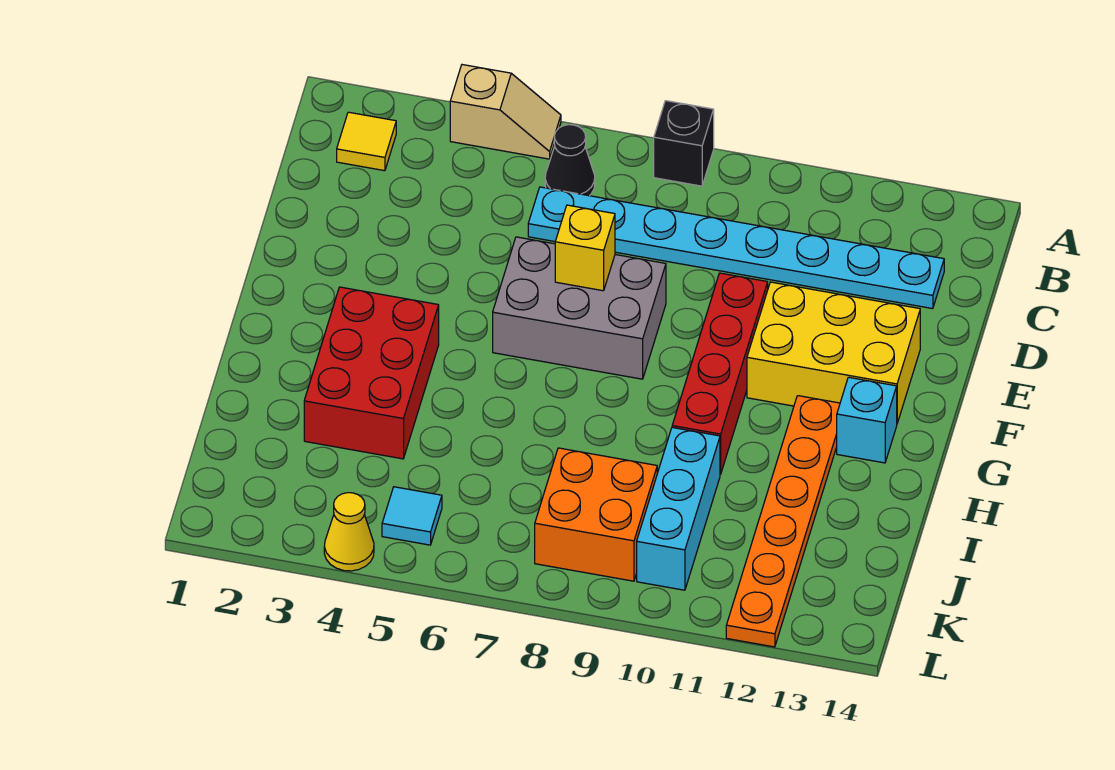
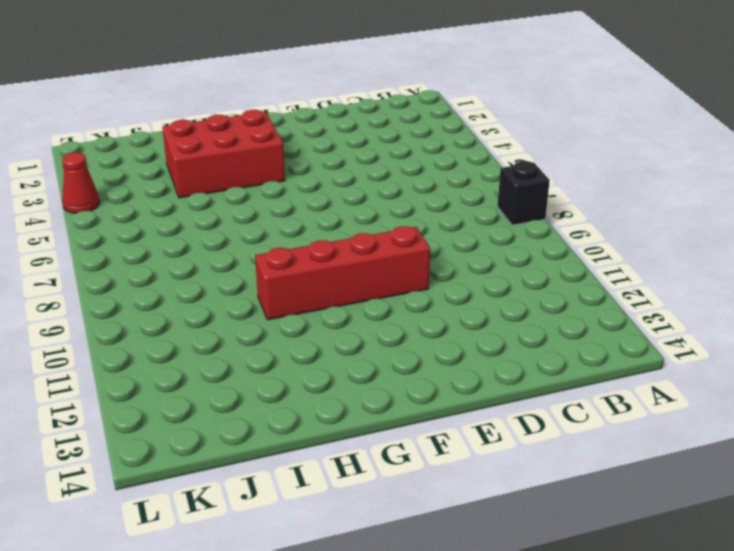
red cone L4 level 1 -> yellow cone L4 level 1
none -> tan slope A4:A5 level 1 top 4
none -> yellow tile B2 level 1
none -> black cone B6 level 1

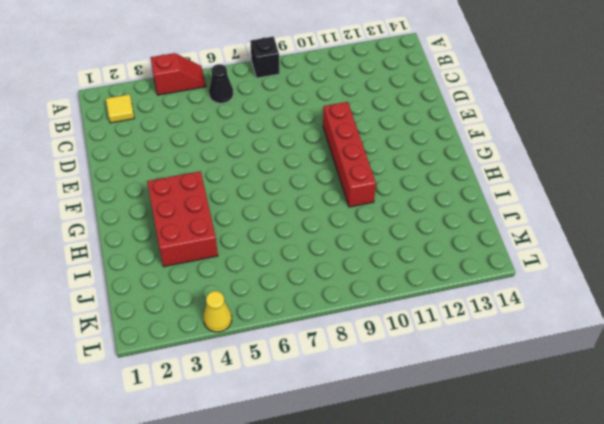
red slope A4:A5 level 1 top 4 -> tan slope A4:A5 level 1 top 4
none -> cyan plate C6:C13 level 1
none -> grey brick E6:F8 level 1
none -> yellow brick E11:F13 level 1

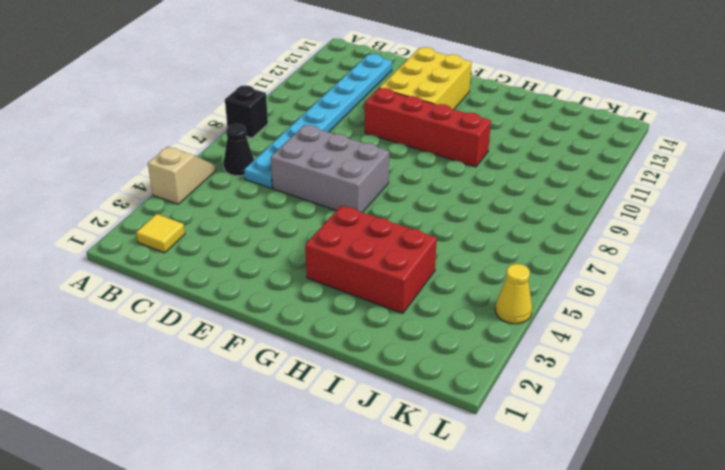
grey brick D6:F7 level 1 -> grey brick E6:F8 level 1
none -> orange plate G12:L12 level 1
none -> cyan brick G13 level 1
none -> cyan brick I10:K10 level 1

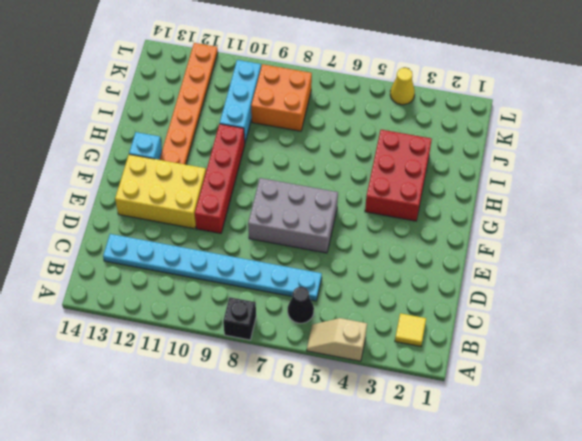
none -> cyan tile K5 level 1
none -> yellow brick E7 level 2

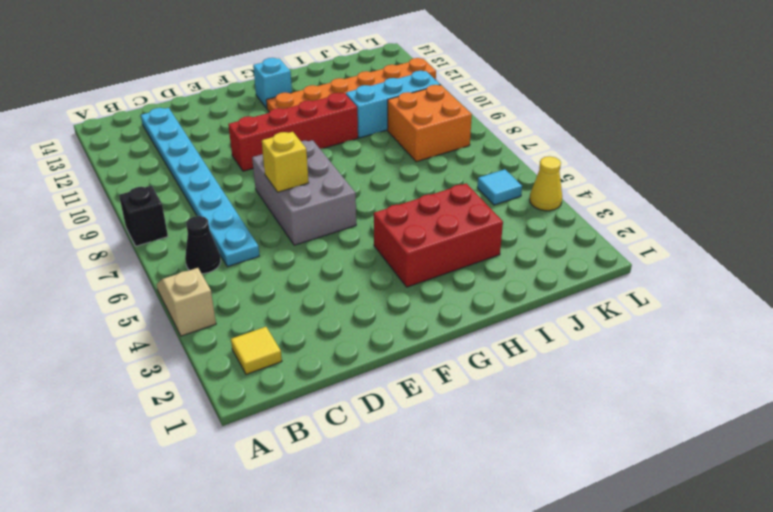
none -> yellow brick E11:F13 level 1

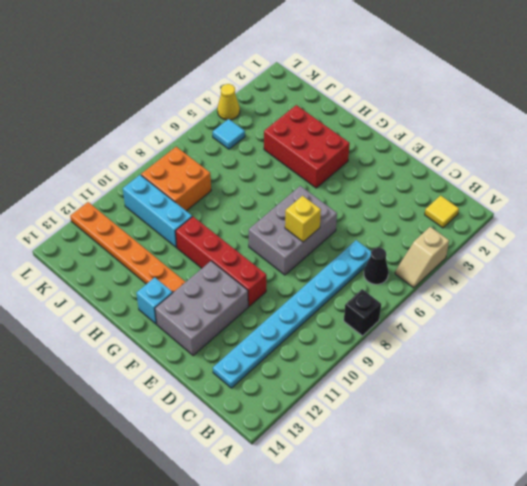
grey brick E11:F13 level 1 -> yellow brick E11:F13 level 1

